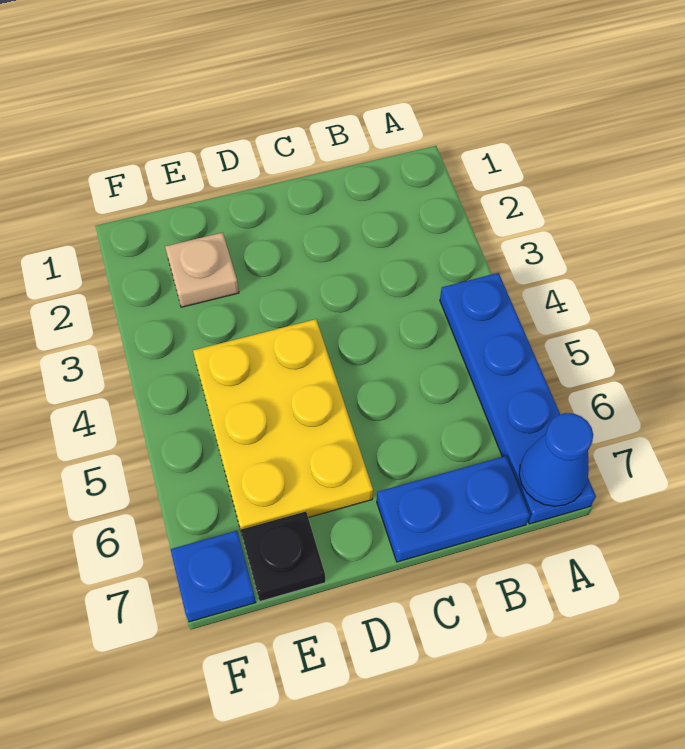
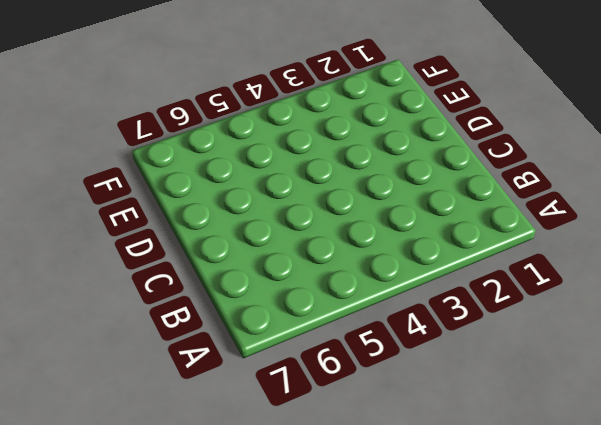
none -> blue plate A4:A7 level 1
none -> blue plate B7:C7 level 1

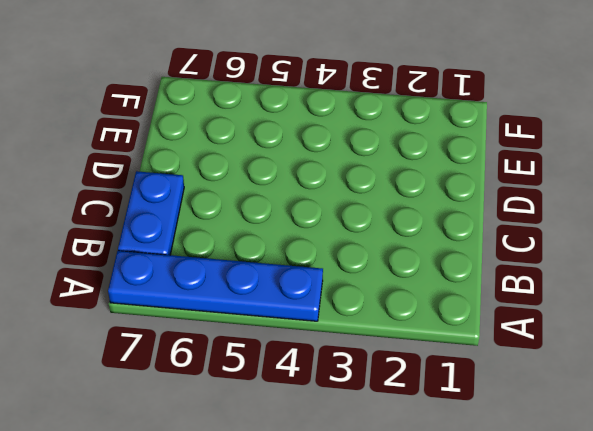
none -> yellow plate D4:E6 level 1
none -> tan plate E2 level 1

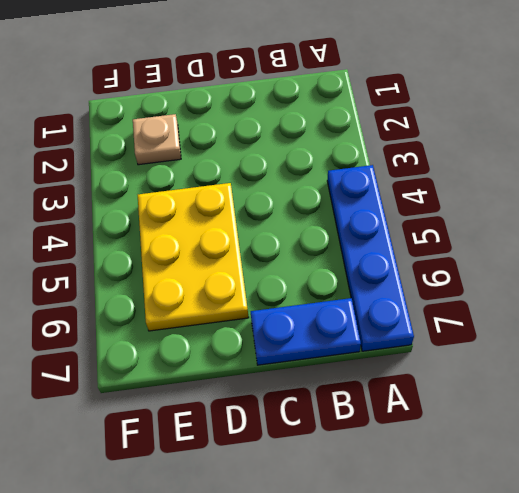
none -> black plate E7 level 1
none -> blue plate F7 level 1

